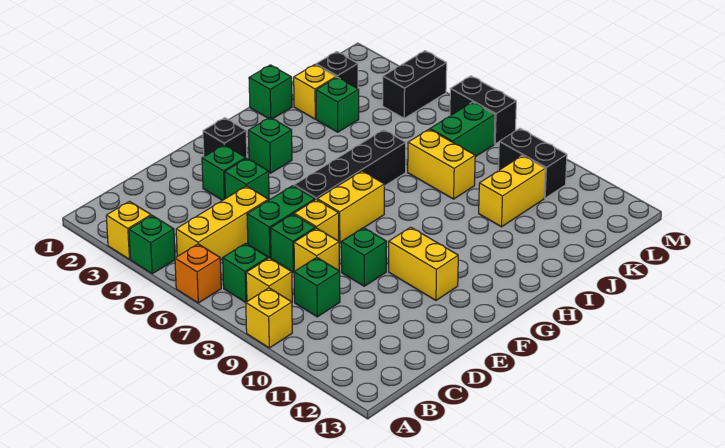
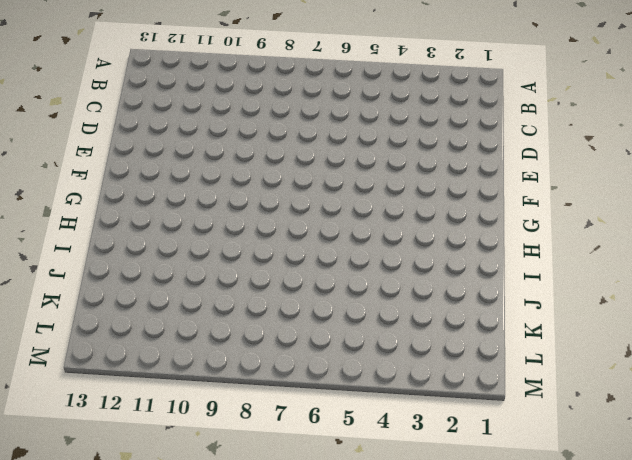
none -> yellow brick A3 level 1
none -> green brick A4 level 1
none -> orange brick A6 level 1
none -> yellow brick A9 level 1

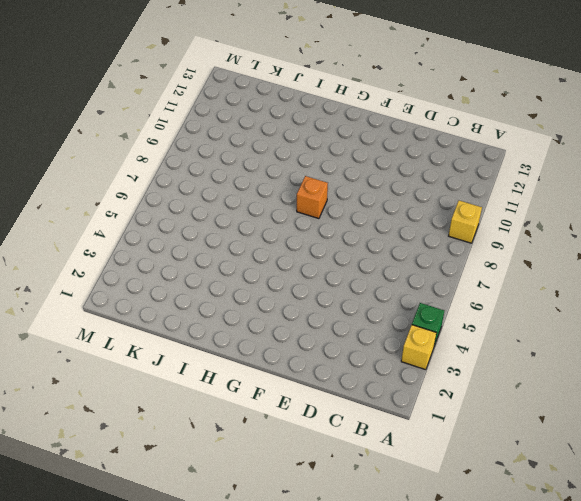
orange brick G8 level 1 -> orange brick A6 level 1
none -> yellow brick B5:D5 level 1
none -> green brick B7 level 1
none -> yellow brick B8 level 1
none -> green brick C9 level 1

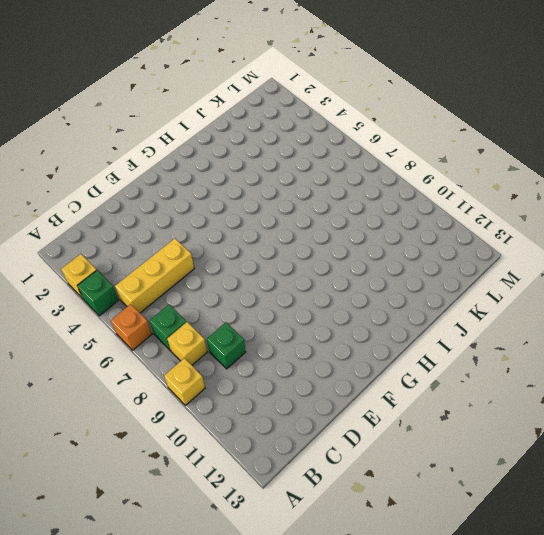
none -> green brick D6:E6 level 1
none -> green brick D7 level 1
none -> yellow brick D8 level 1
none -> green brick E3 level 1

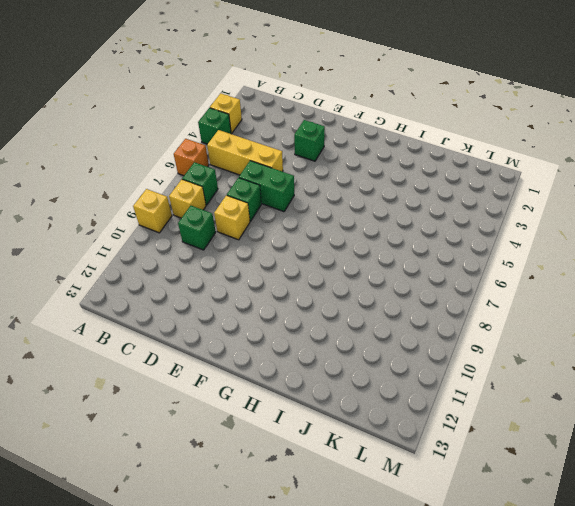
none -> green brick E4 level 1
none -> yellow brick E7 level 1
none -> green brick E9 level 1
none -> black brick F2 level 1

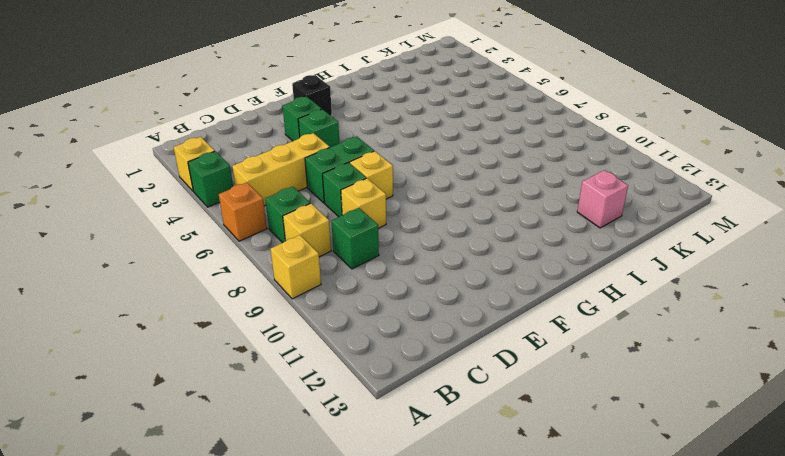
pink brick J12 level 1 -> none
none -> green brick E9 level 1
none -> black brick F6:I6 level 1
none -> yellow brick F7:G7 level 1
none -> yellow brick F10:F11 level 1

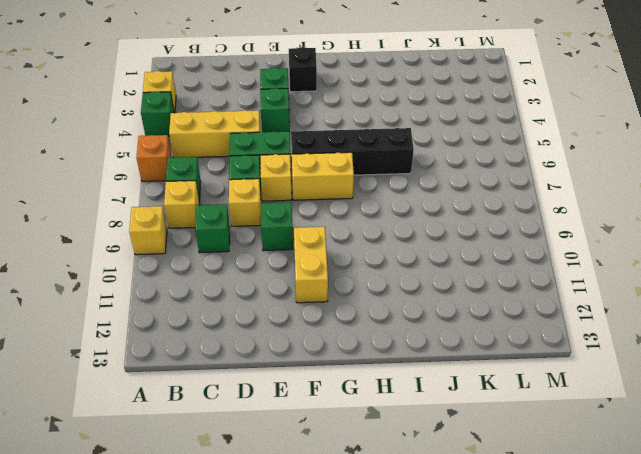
none -> green brick G3 level 1
none -> green brick I1 level 1
none -> yellow brick J2 level 1
none -> green brick J3 level 1

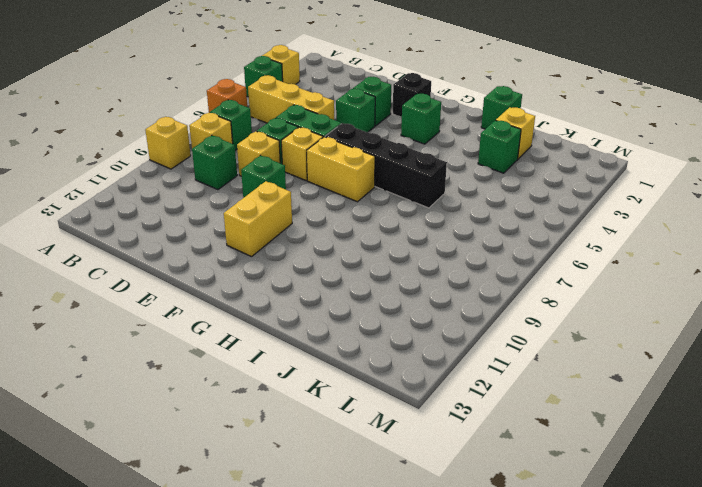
none -> yellow brick J7:J8 level 1
none -> yellow brick J10:K10 level 1
none -> black brick K2 level 1
none -> green brick K7:L7 level 1

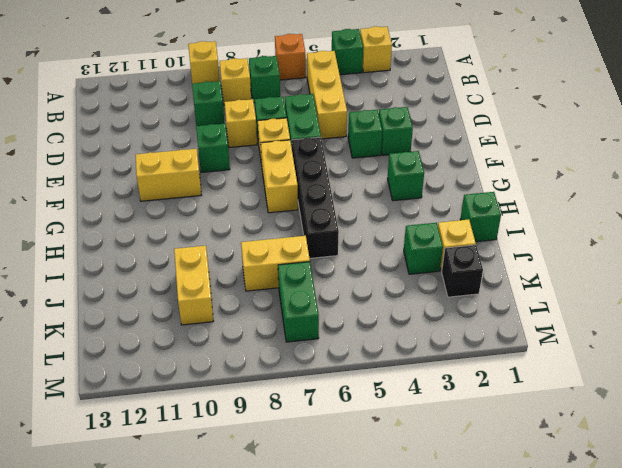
none -> black brick F2 level 1
none -> black brick L4:M4 level 1
none -> black brick L9:L10 level 1
none -> black brick M6:M7 level 1

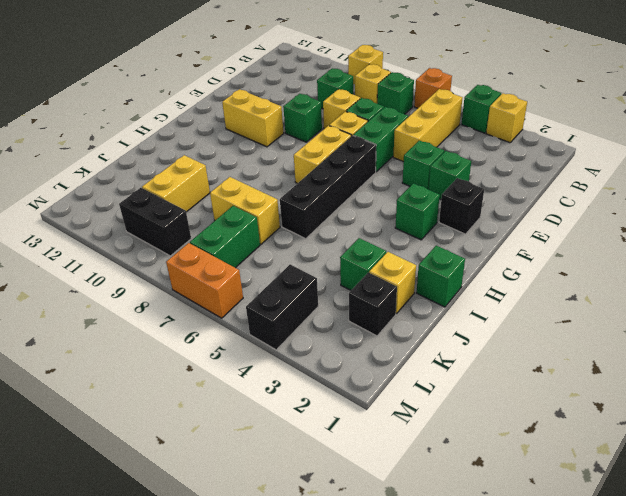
orange brick M6:M7 level 1 -> black brick M6:M7 level 1

